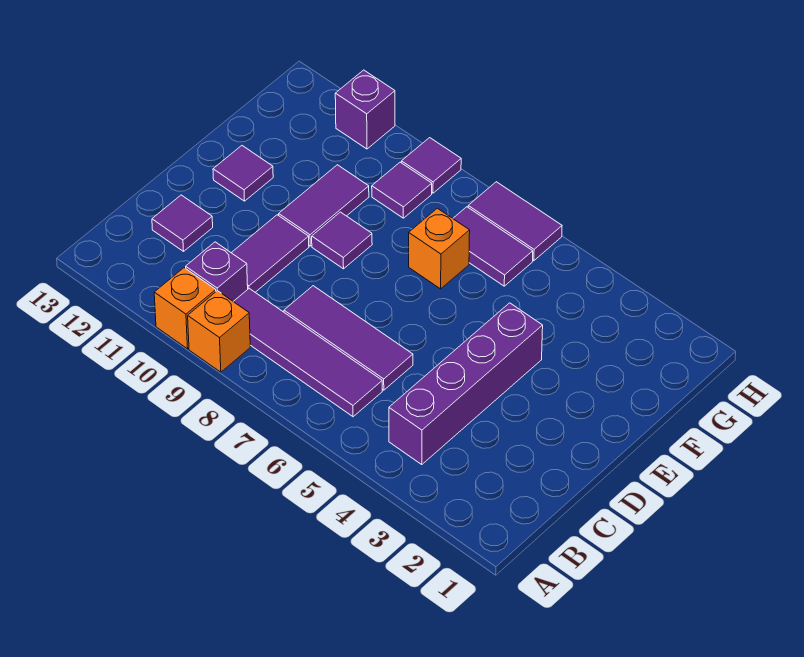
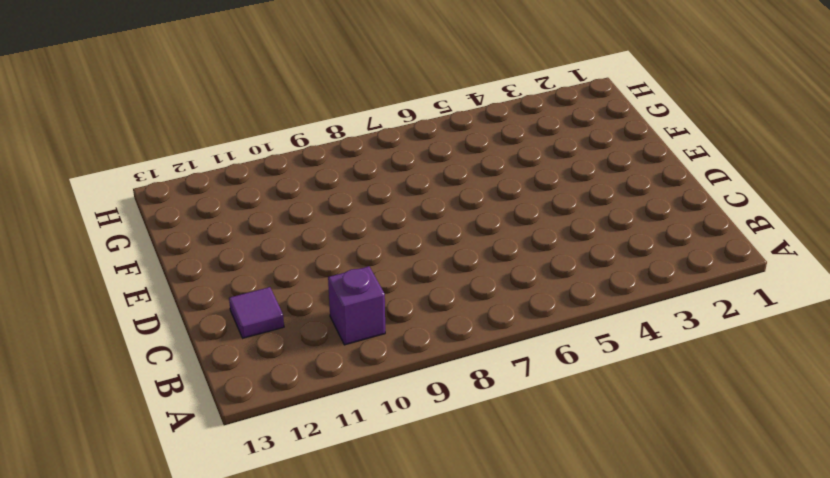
none -> orange brick A9 level 1
none -> orange brick A10 level 1
none -> purple brick B4:E4 level 1

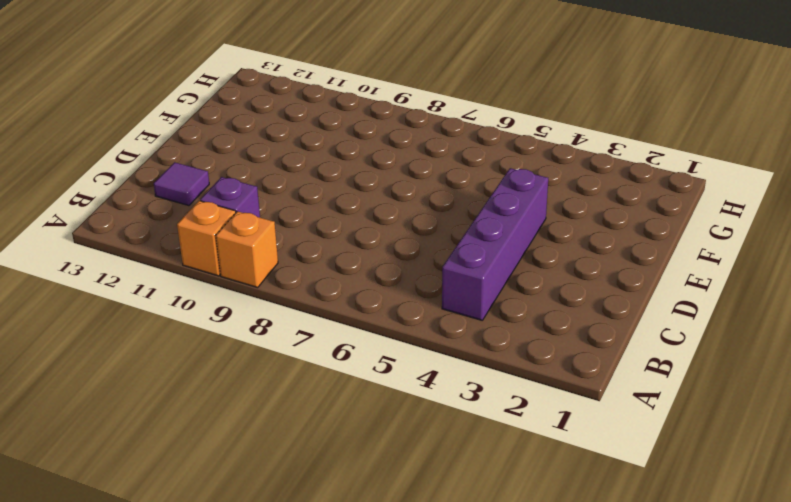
none -> purple tile B6:B9 level 1
none -> purple tile C6:C8 level 1
none -> purple tile C10:D10 level 1

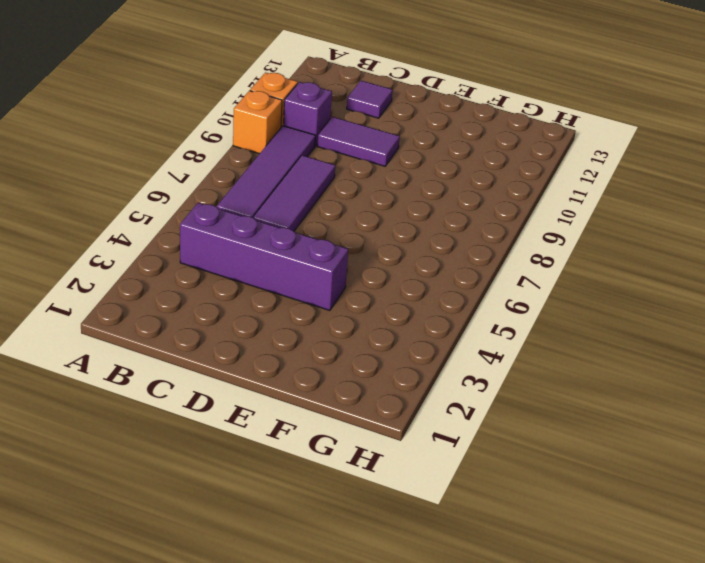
none -> purple tile E9 level 1
none -> purple tile E10:F10 level 1
none -> purple tile E12 level 1

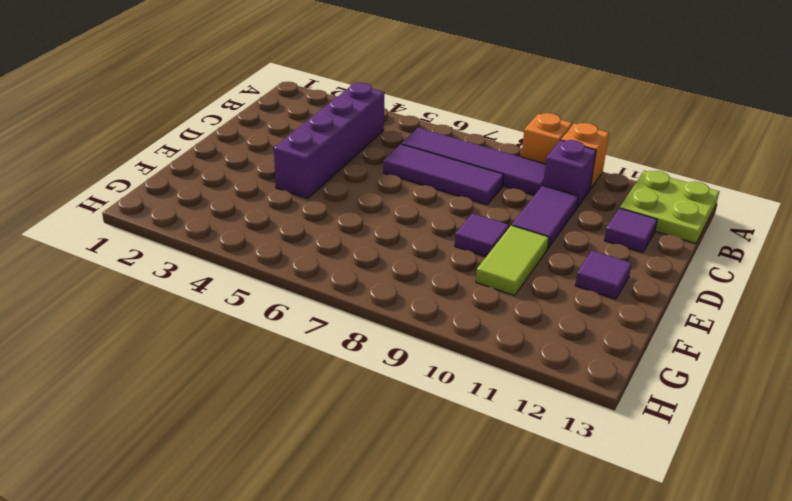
lime plate A12:B13 level 1 -> none
lime tile E10:F10 level 1 -> purple tile E10:F10 level 1
none -> orange brick F7 level 1
none -> purple tile G6:G7 level 1
none -> purple tile G9 level 1

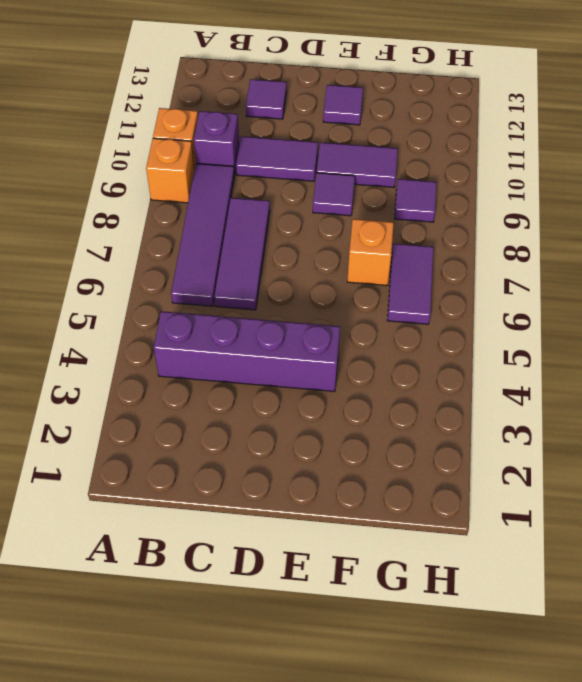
none -> purple tile H6:H7 level 1
none -> purple tile H9 level 1
none -> purple brick H11 level 1

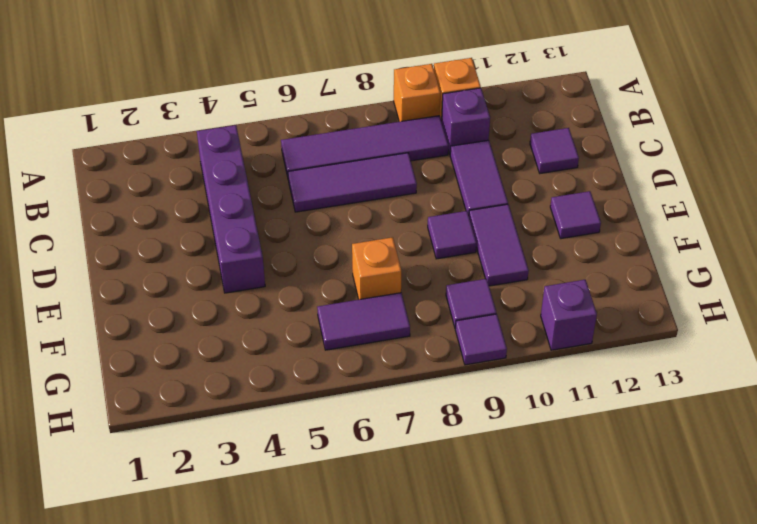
none -> purple tile H6:H7 level 1

